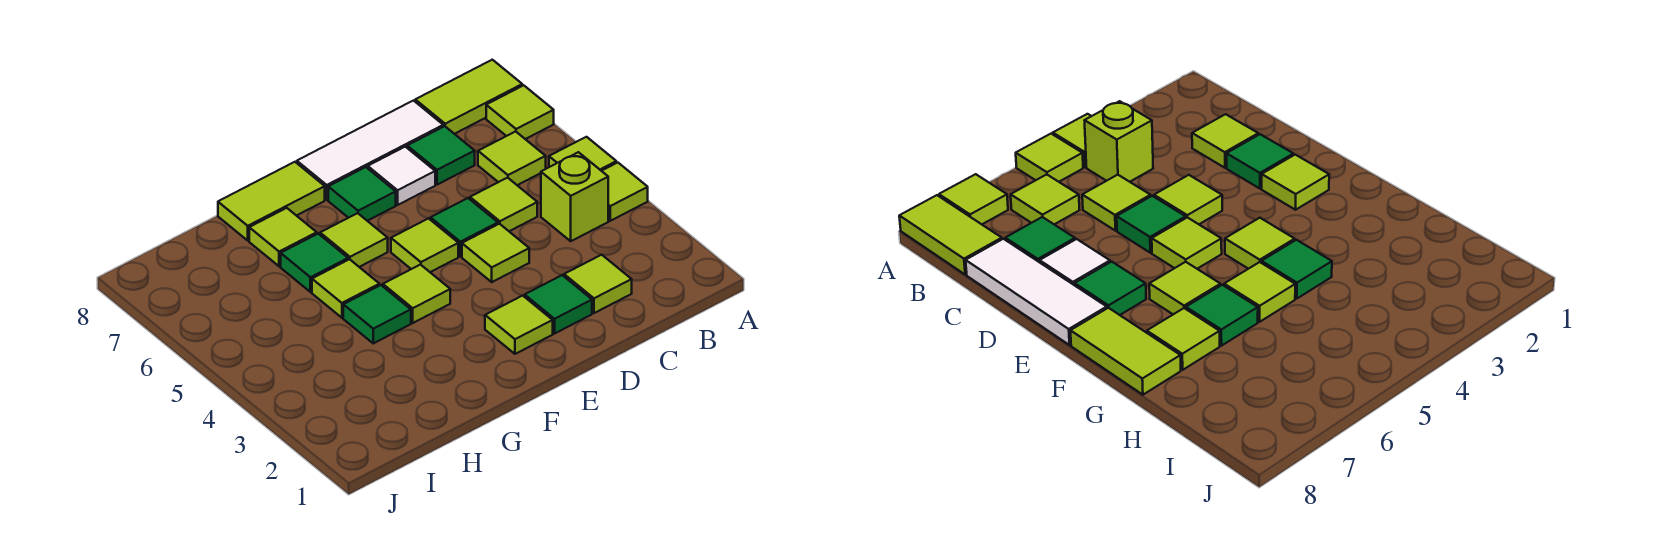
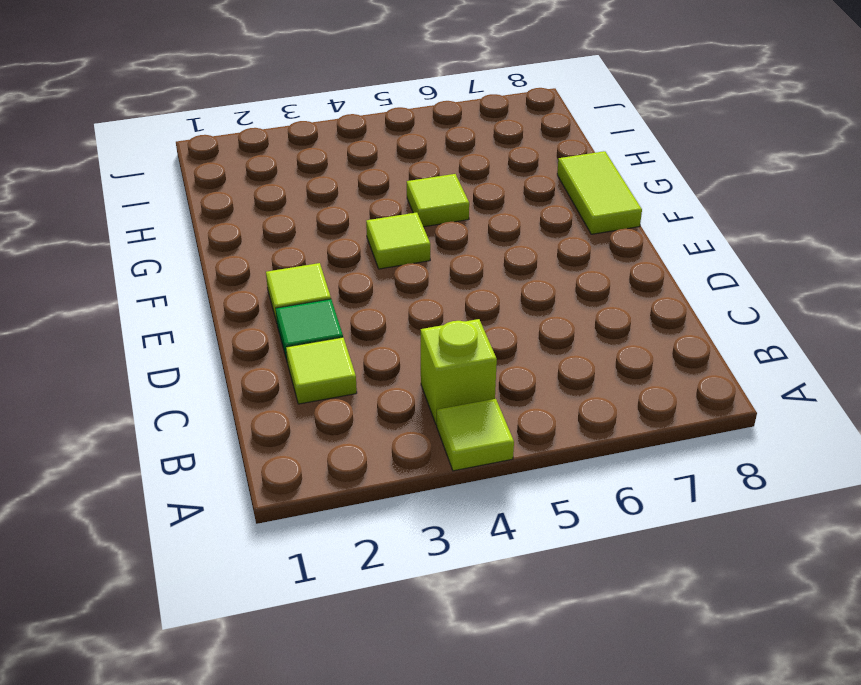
none -> lime tile A5 level 1
none -> lime tile A7 level 1
none -> lime tile A8:B8 level 1

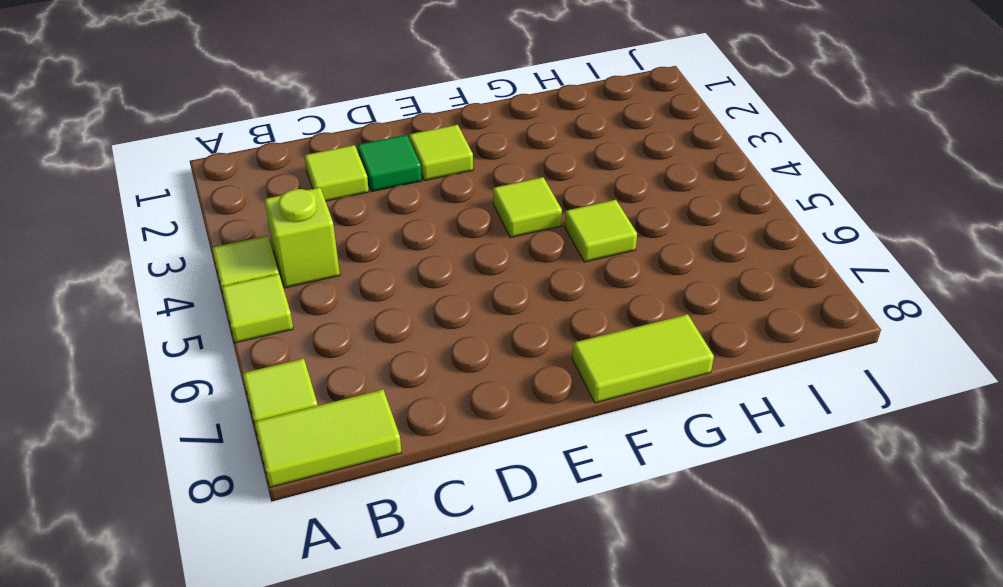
none -> lime tile B6 level 1
none -> lime tile C5 level 1
none -> green tile C7 level 1

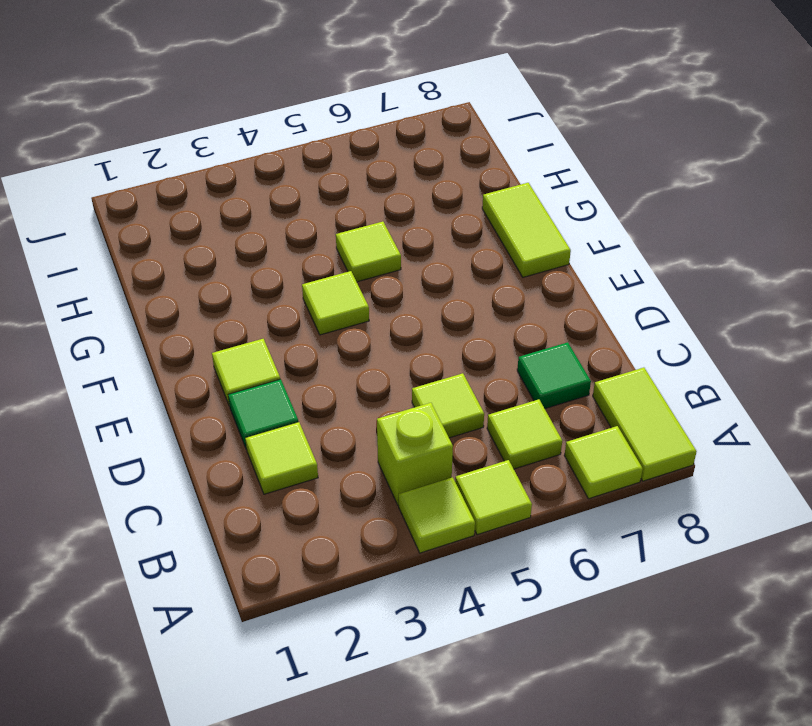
none -> white tile C8:E8 level 1
none -> lime tile D4 level 1
none -> green tile D5 level 1

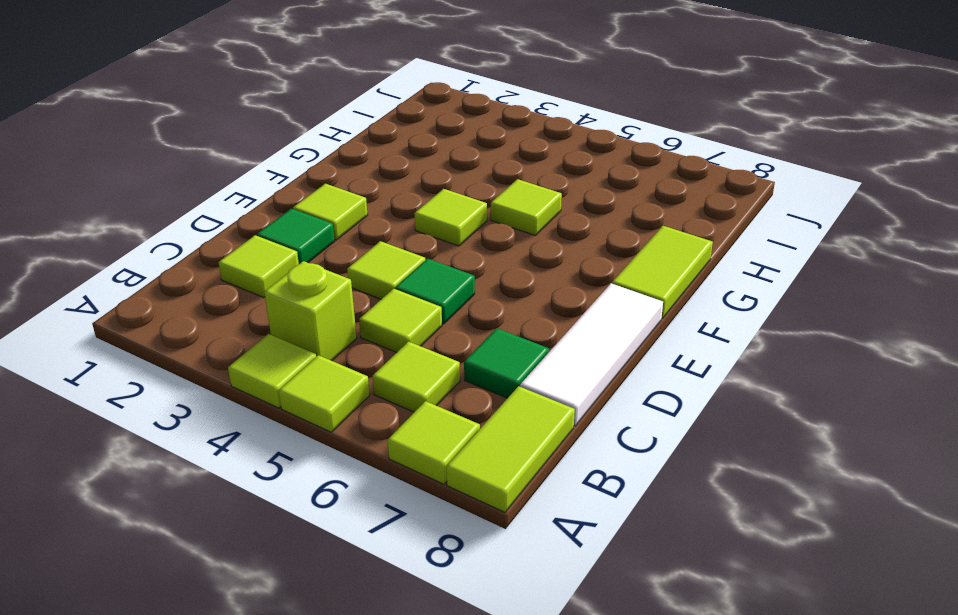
none -> white tile D7 level 1
none -> lime tile E5 level 1
none -> green tile E7 level 1

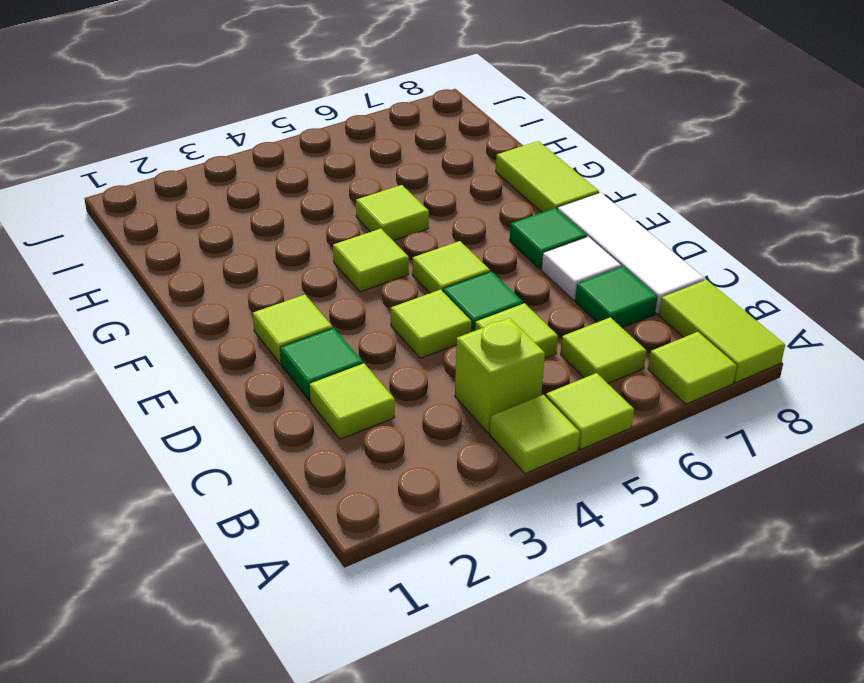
none -> lime tile F6 level 1
none -> green tile G4 level 1
none -> green tile G6 level 1

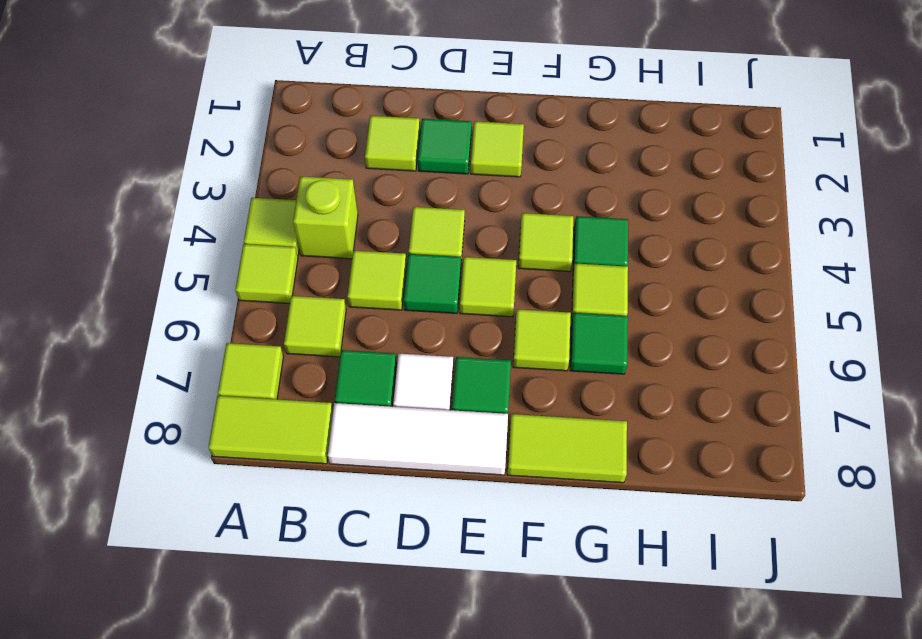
none -> lime tile G7 level 1

